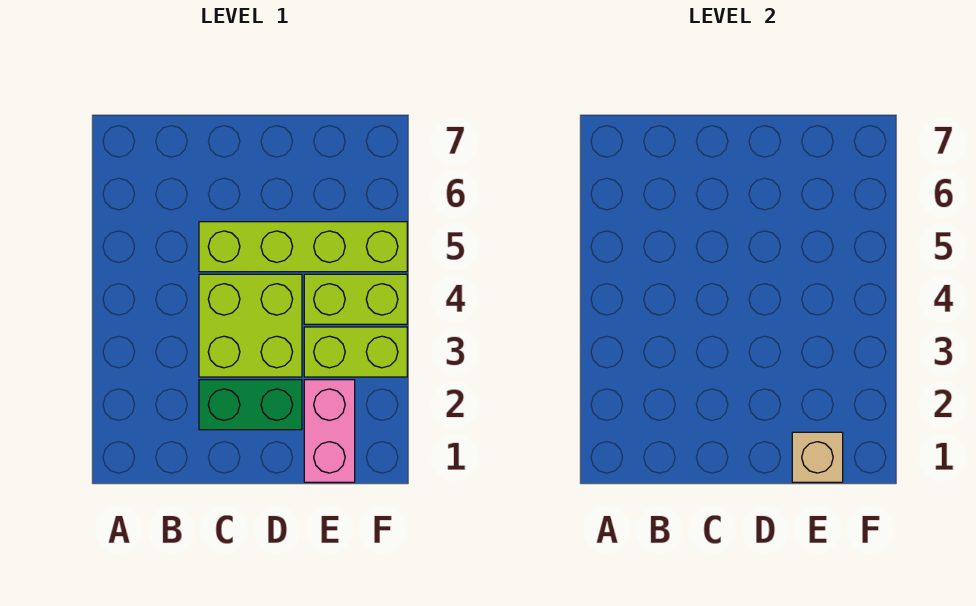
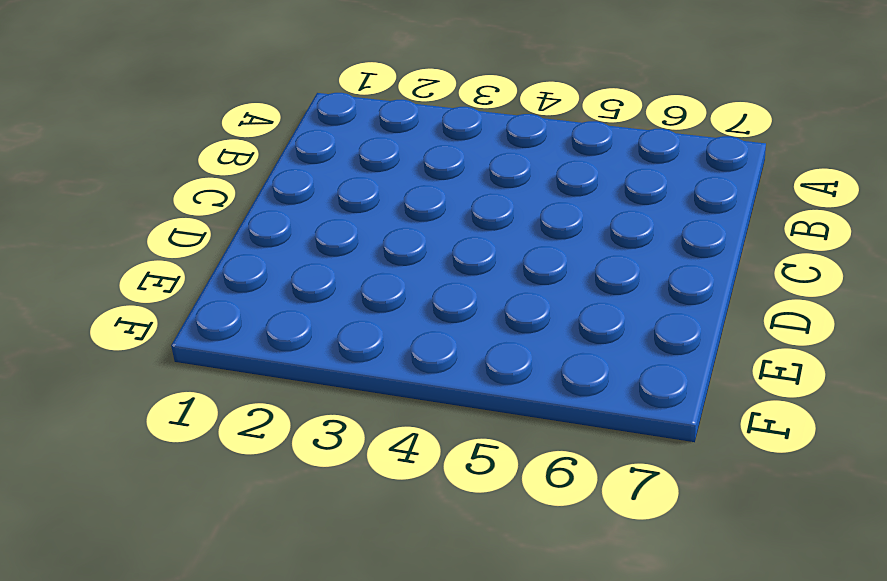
none -> green brick C2:D2 level 1
none -> lime brick C3:D4 level 1

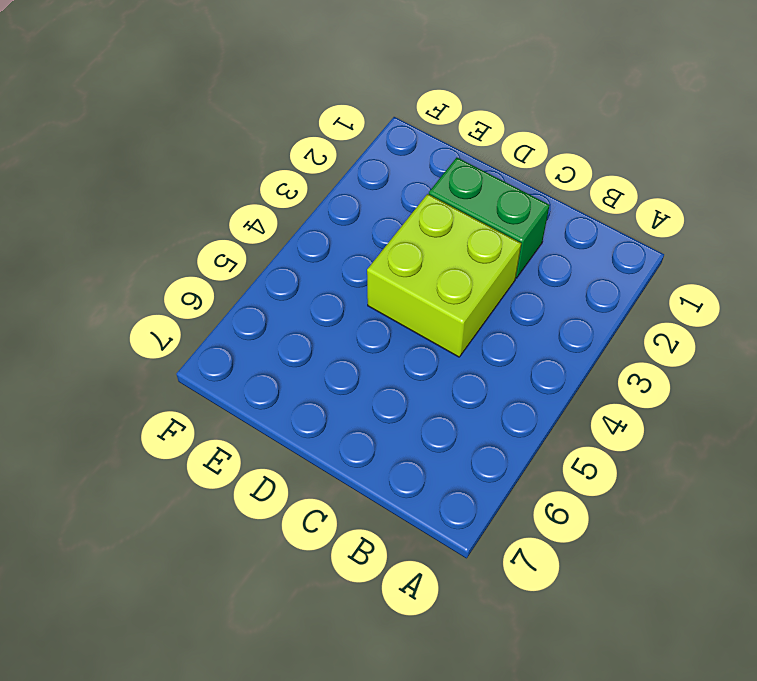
none -> lime brick C5:F5 level 1
none -> pink brick E1:E2 level 1

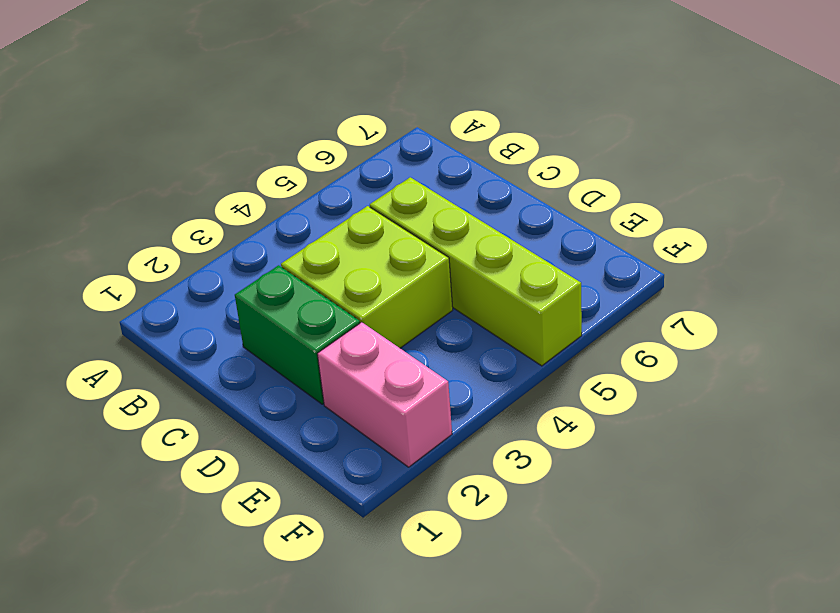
pink brick E2:F2 level 1 -> pink brick E1:E2 level 1
none -> lime brick E3:F3 level 1
none -> lime brick E4:F4 level 1

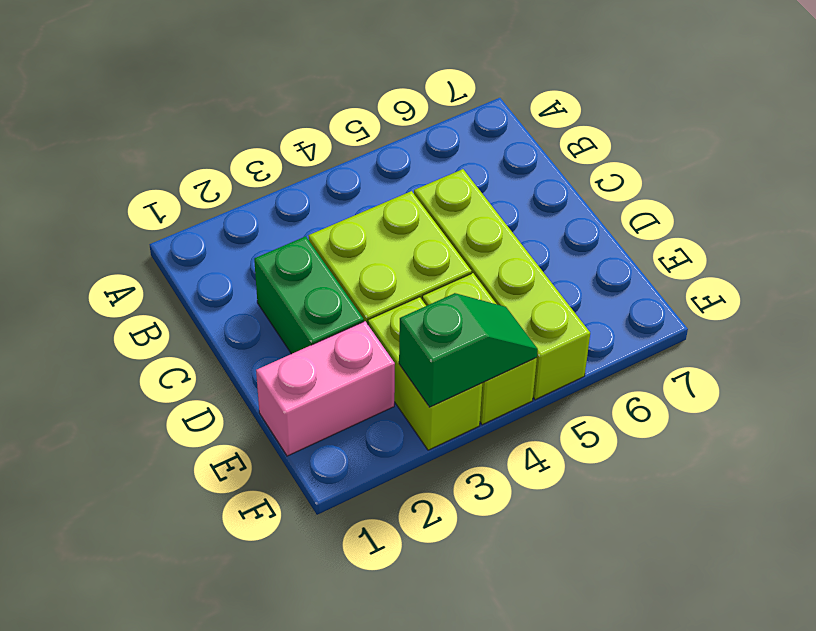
green slope F3:F4 level 2 top 3 -> none
none -> tan brick E1 level 2

